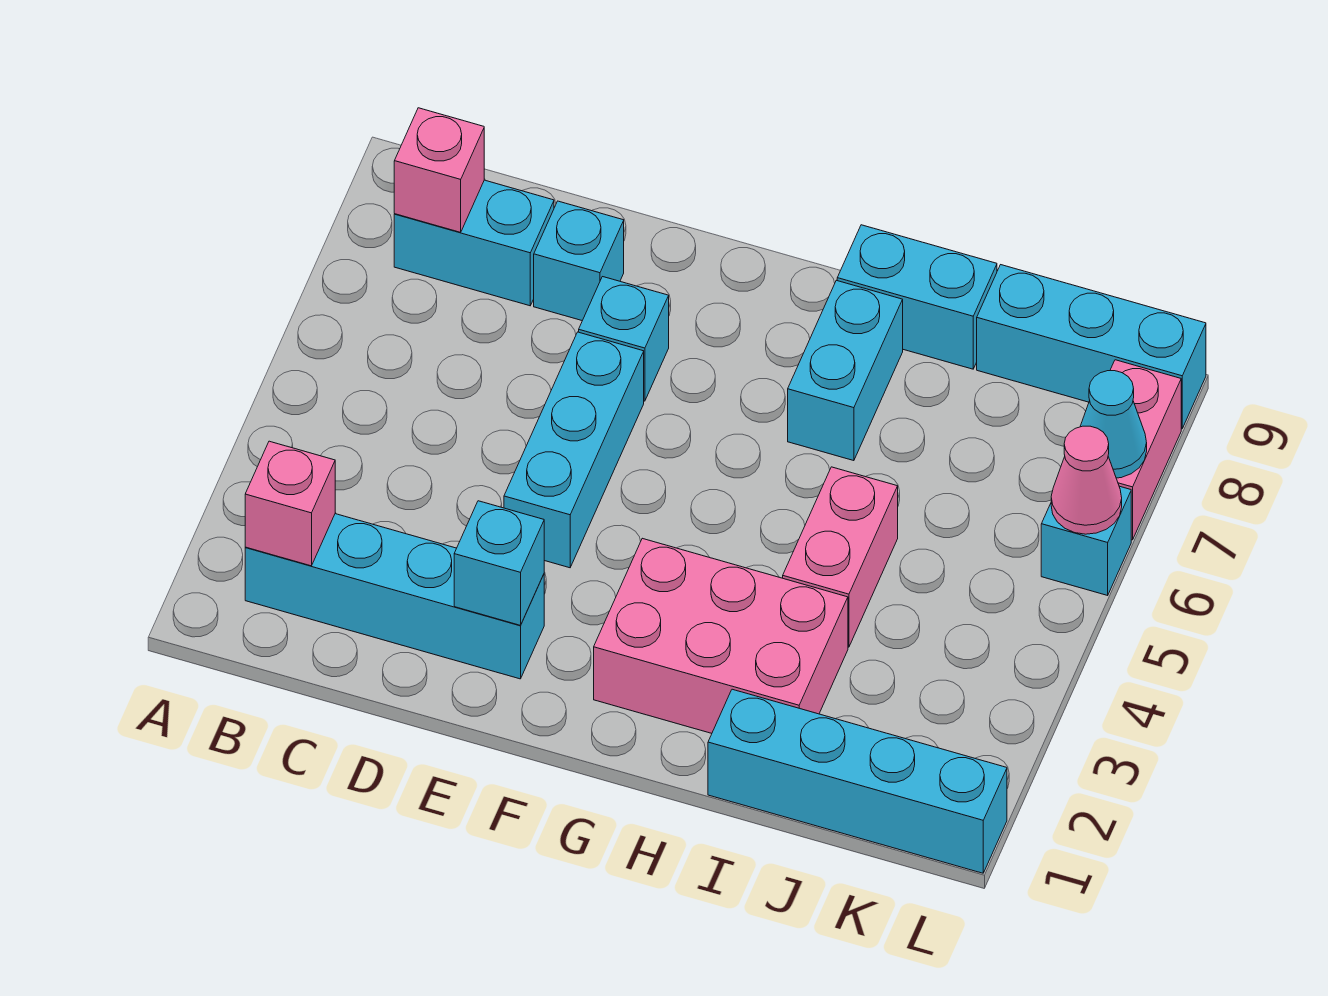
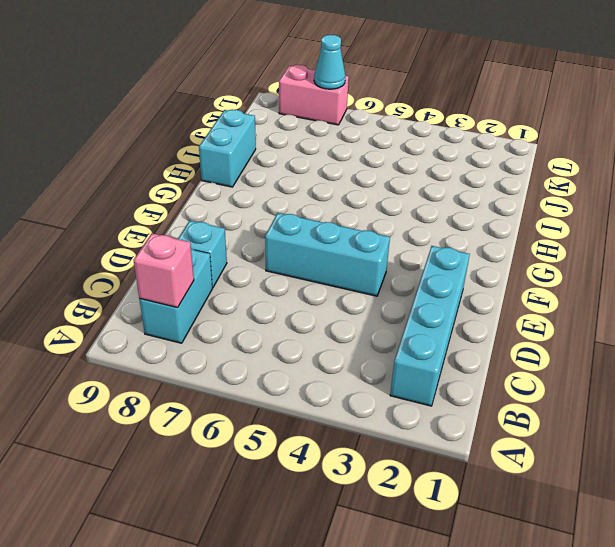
none -> cyan brick E7 level 1
none -> pink brick G2:I3 level 1
none -> cyan brick H7:H8 level 1

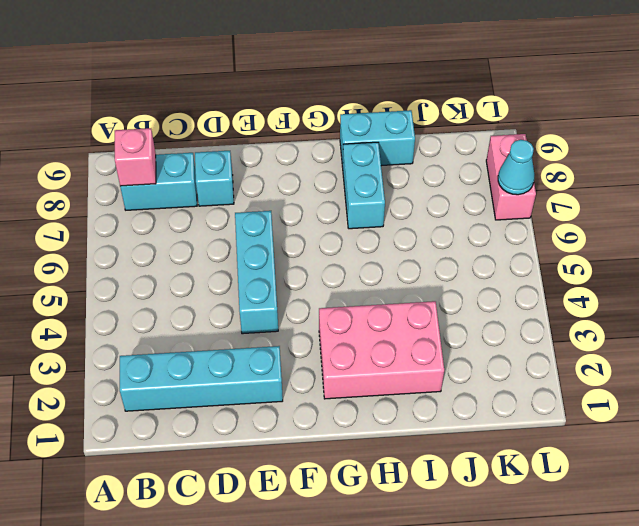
none -> cyan brick E7 level 1
none -> cyan brick I1:L1 level 1
none -> pink brick I4:I5 level 1

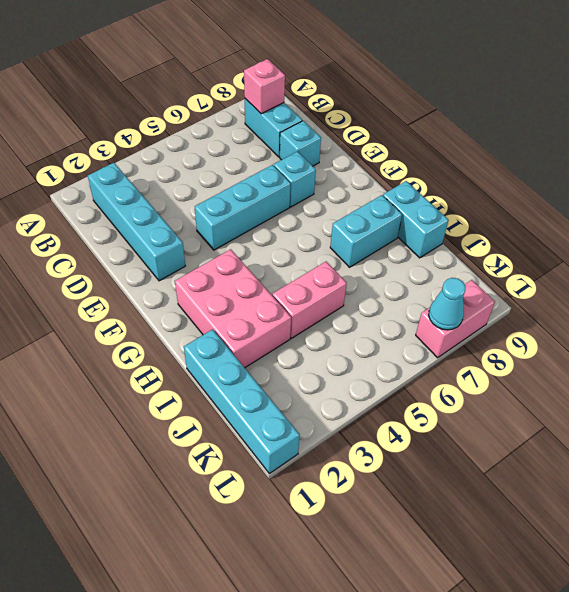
none -> cyan brick J9:L9 level 1
none -> cyan brick L6 level 1
none -> pink brick B2 level 2

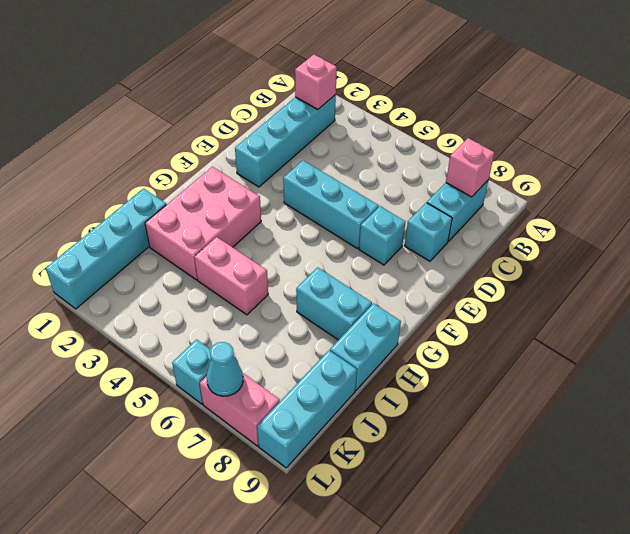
none -> cyan brick E2 level 2
none -> pink cone L6 level 2

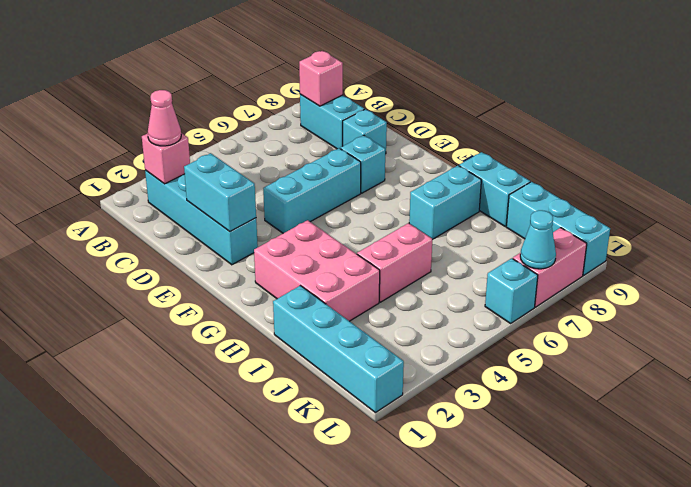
pink cone B2 level 3 -> pink cone L6 level 2
cyan brick D2:E2 level 2 -> cyan brick E2 level 2

